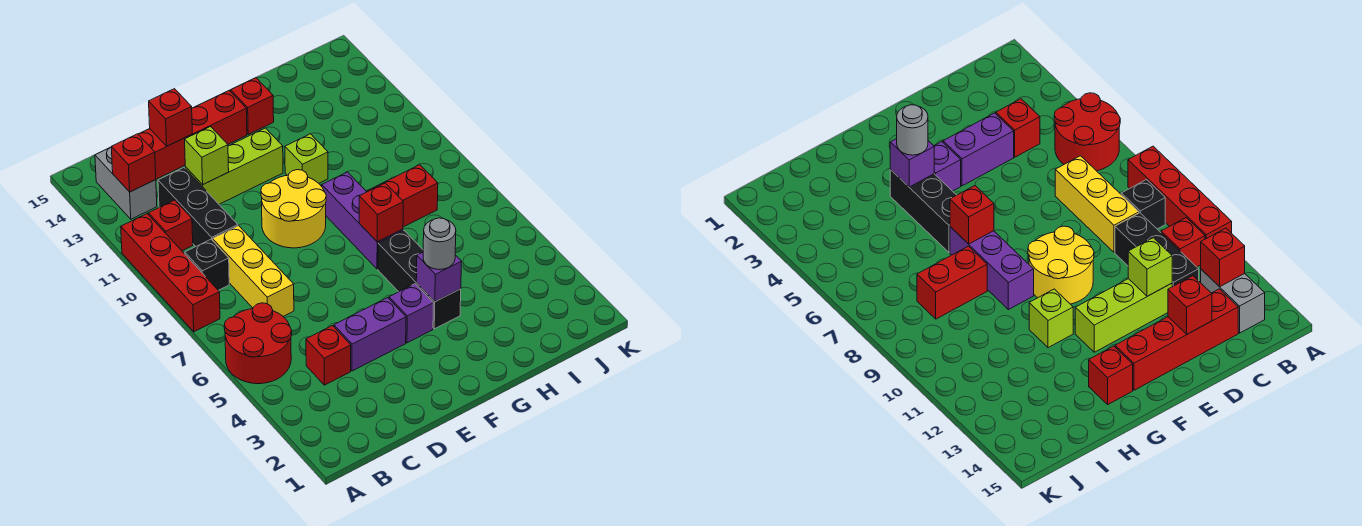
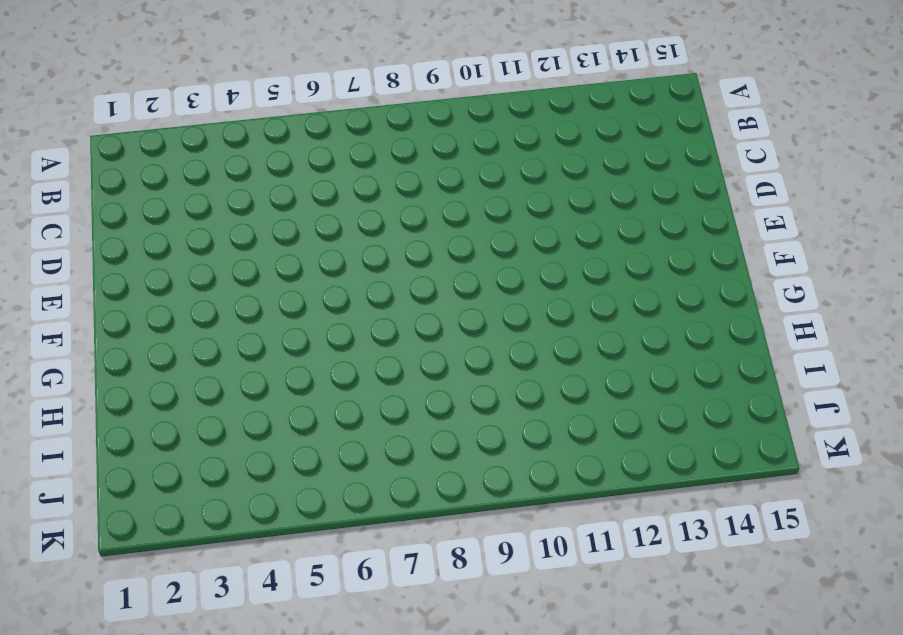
none -> red round brick A5:B6 level 1
none -> red brick A8:A11 level 1
none -> black brick B9 level 1

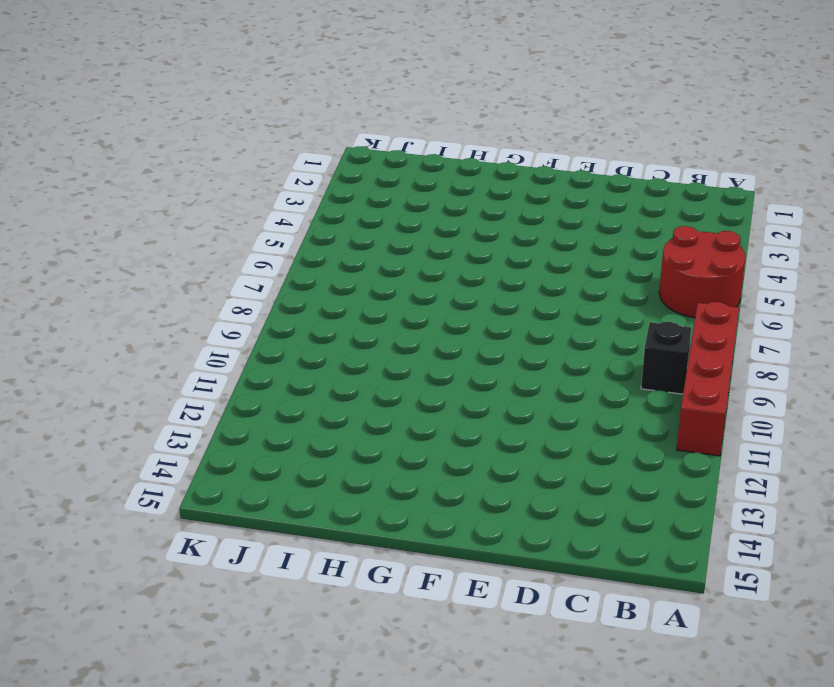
none -> red brick B11 level 1
none -> grey brick B13:B14 level 1
none -> red brick C4 level 1

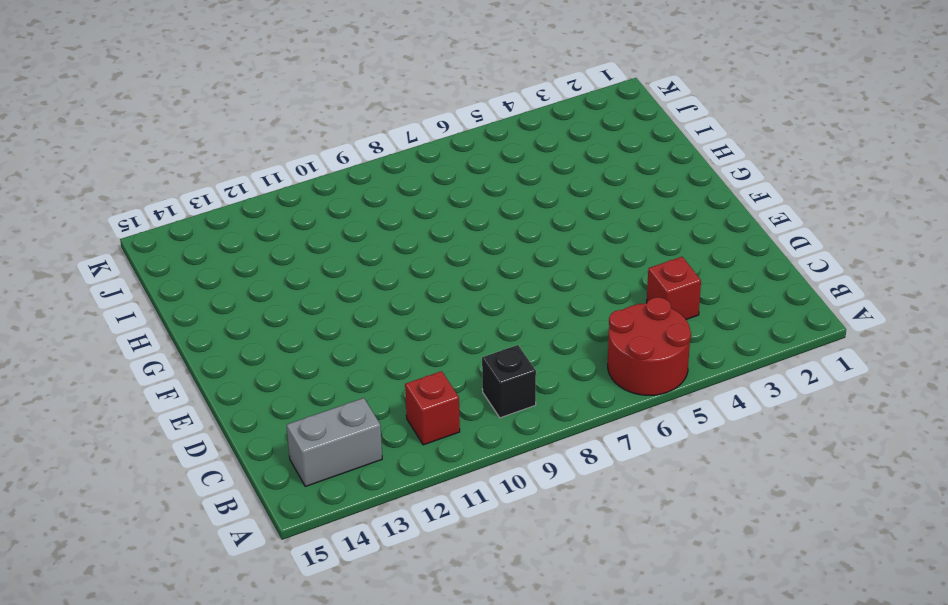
none -> red brick A8:A11 level 1
none -> yellow brick C7:C9 level 1
none -> black brick C10:C12 level 1

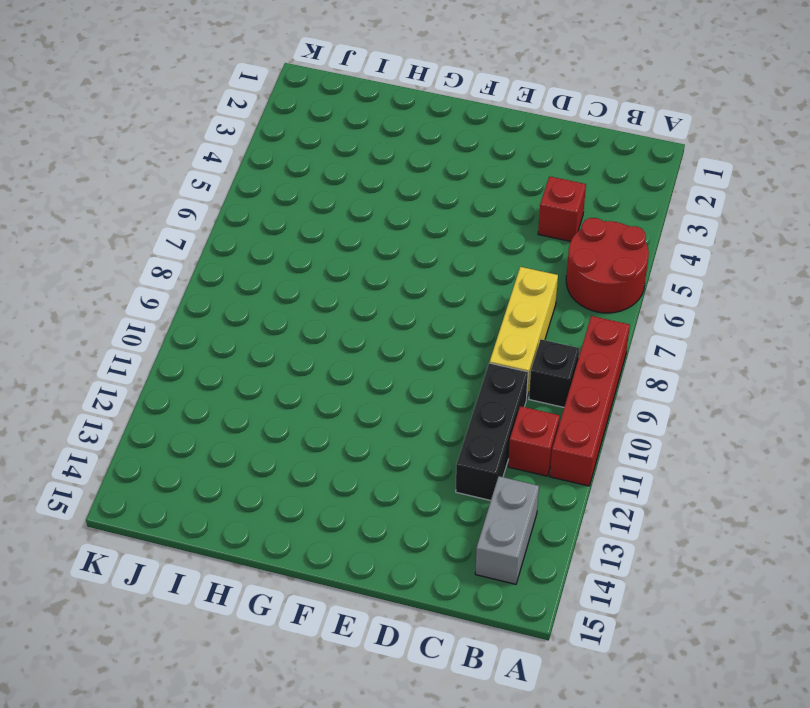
none -> red brick C14:F14 level 1
none -> purple brick D4:E4 level 1
none -> lime brick D12:F12 level 1

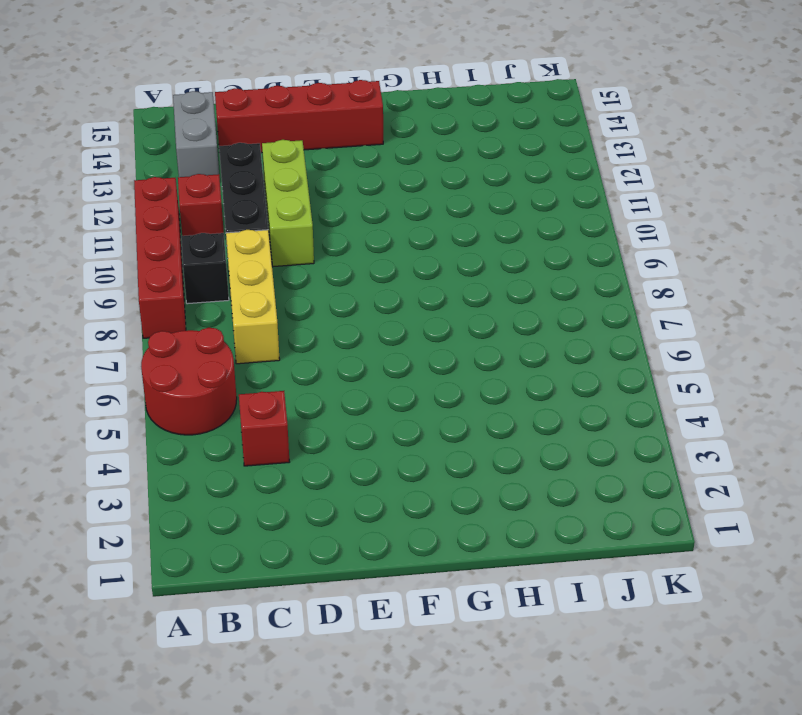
lime brick D10:D12 level 1 -> lime brick D12:F12 level 1
none -> purple brick D4:E4 level 1
none -> yellow round brick E9:F10 level 1
none -> purple brick F4 level 1

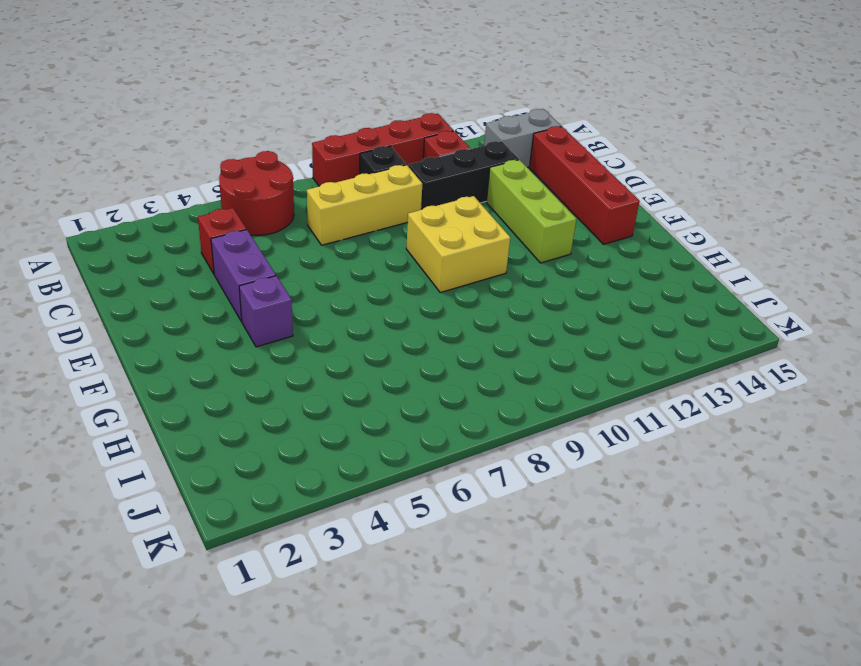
yellow brick E9:F10 level 1 -> yellow round brick E9:F10 level 1
none -> black brick G4:G6 level 1
none -> purple brick G7:G9 level 1
none -> lime brick G11 level 1

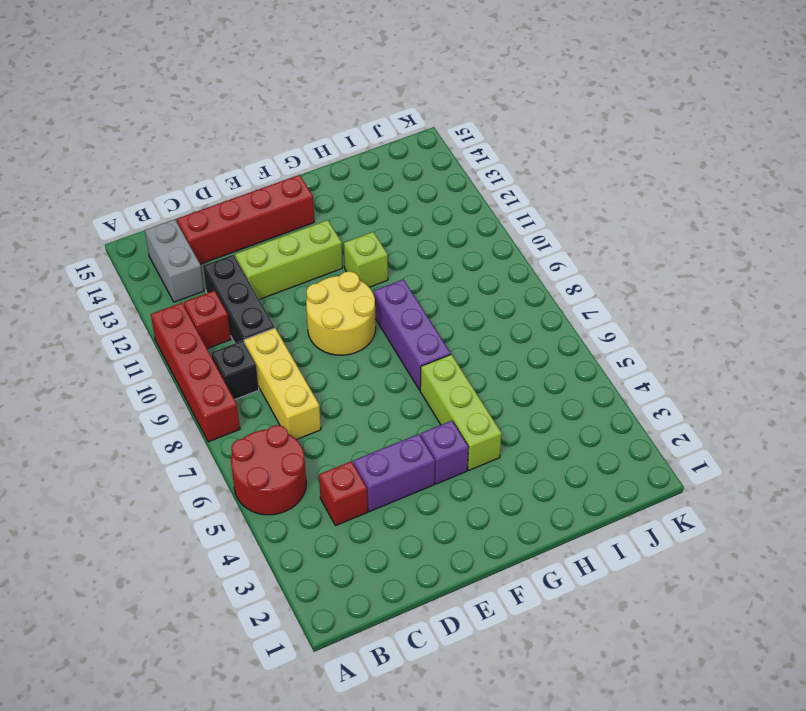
lime brick G4:G6 level 1 -> black brick G4:G6 level 1
none -> red brick G14 level 1
none -> red brick H8:I8 level 1
none -> red brick B13 level 2

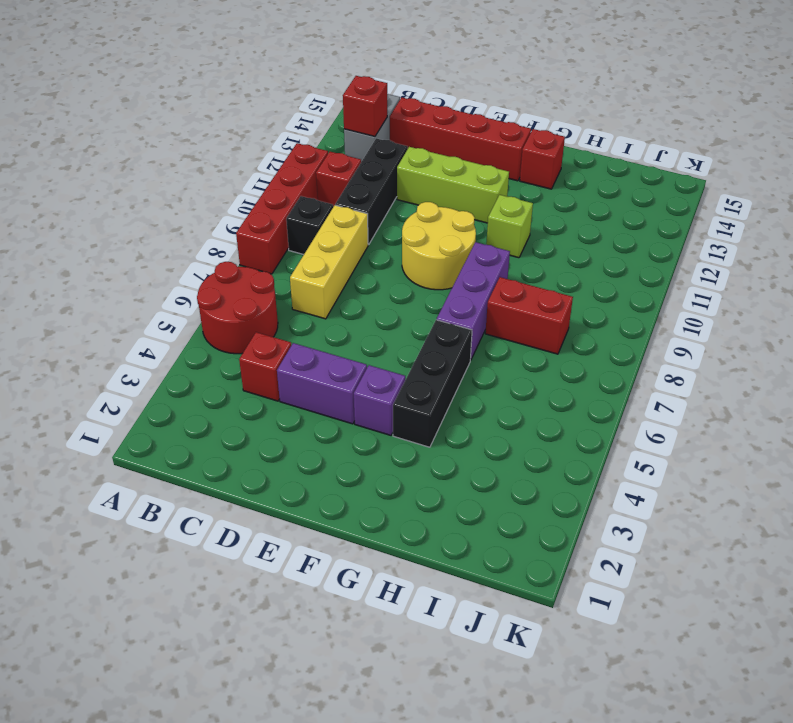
none -> lime brick D12 level 2
none -> red brick D14 level 2
none -> purple brick G4 level 2

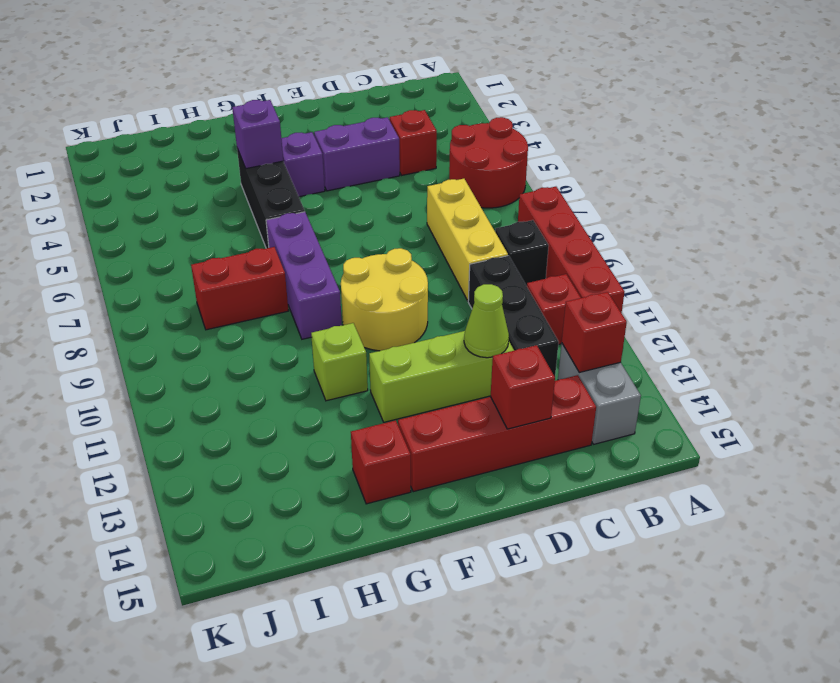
lime cone D12 level 2 -> lime brick D12 level 2
none -> red brick G7 level 2
none -> grey round brick G4 level 3

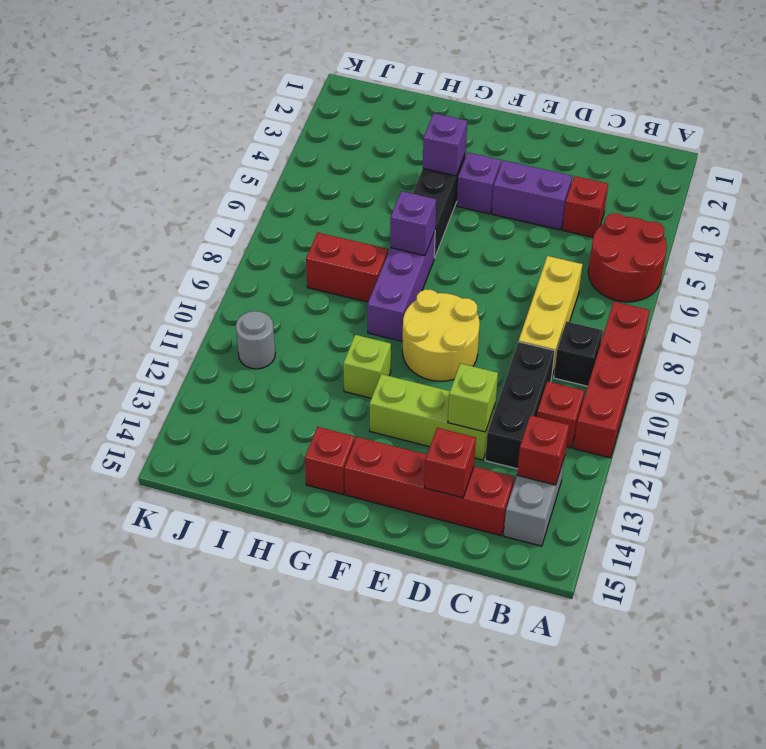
purple brick G7 level 2 -> red brick G7 level 2
grey round brick J11 level 1 -> grey round brick G4 level 3

